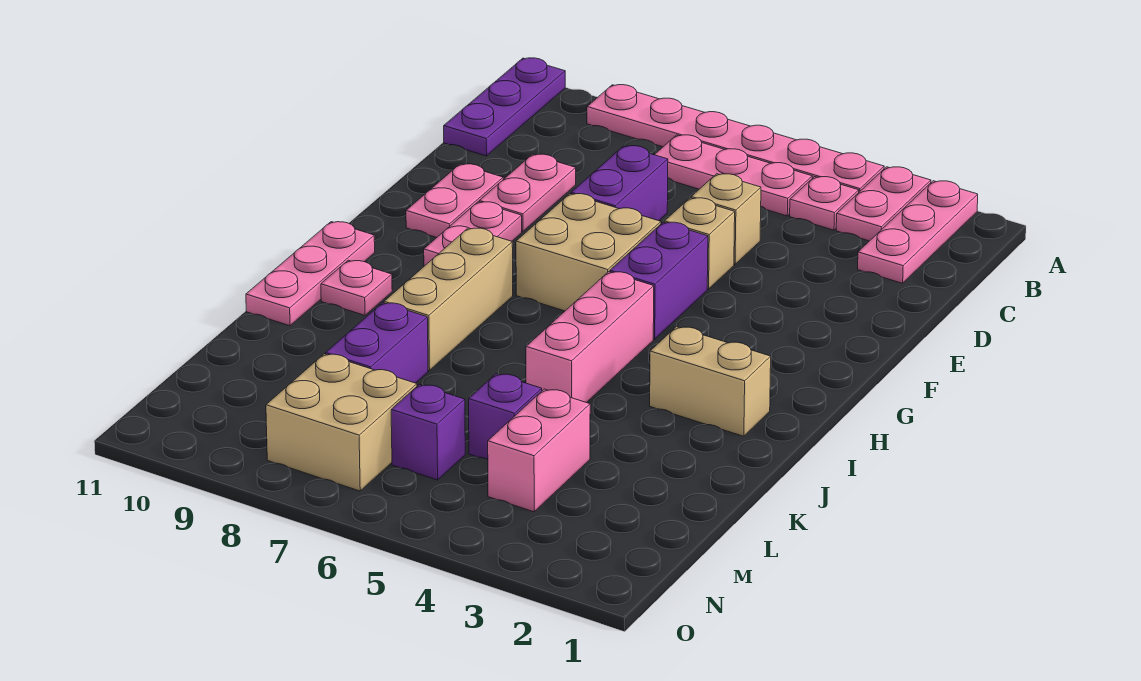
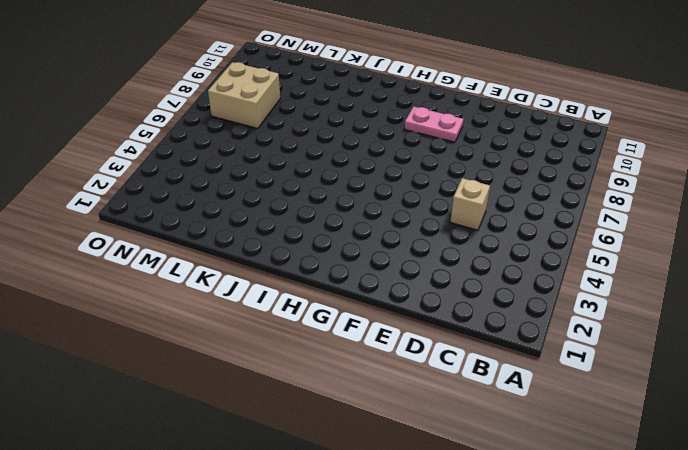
none -> pink plate A2:C2 level 1
none -> pink plate A3:B3 level 1
none -> pink plate A4:A9 level 1

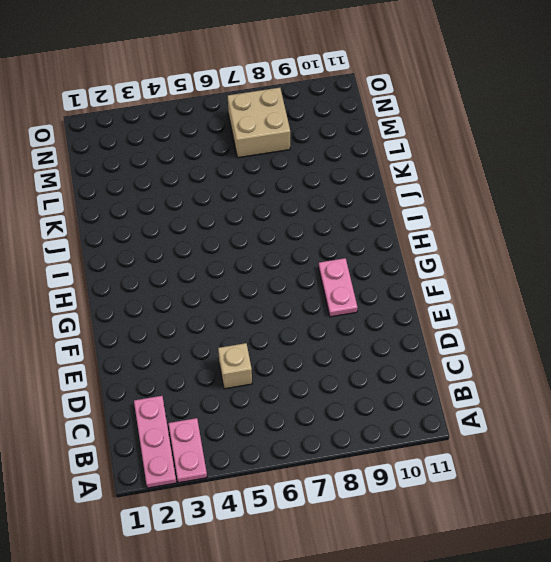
none -> pink plate A4:A9 level 1
none -> purple plate A11:C11 level 1
none -> pink plate B4 level 1

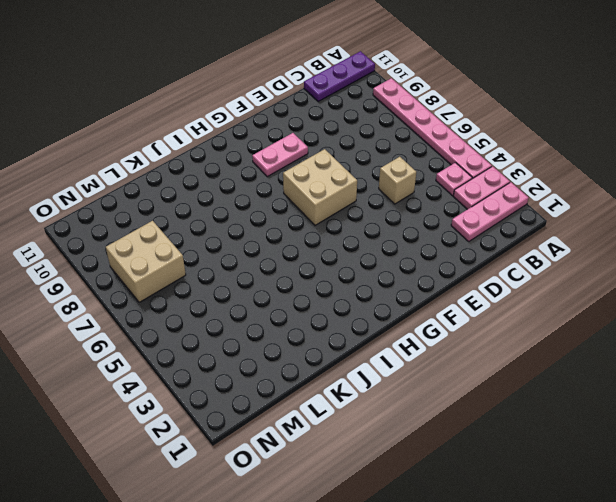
none -> pink plate B5:B7 level 1
none -> purple brick D7:E7 level 1
none -> pink plate D9:E9 level 1

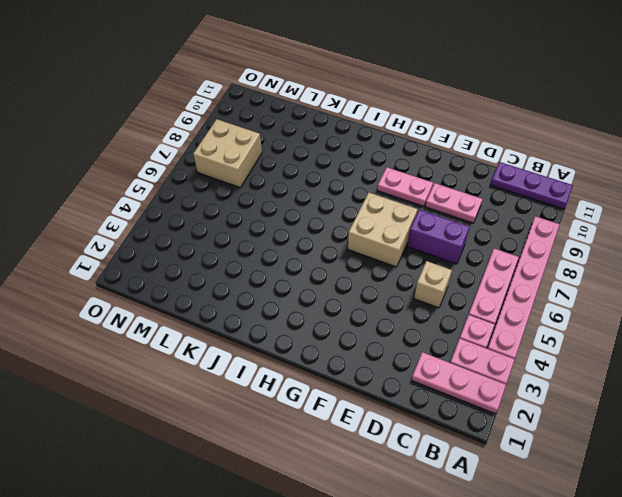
none -> tan brick E5 level 1
none -> pink plate E10:F10 level 1
none -> purple brick F5:G5 level 1

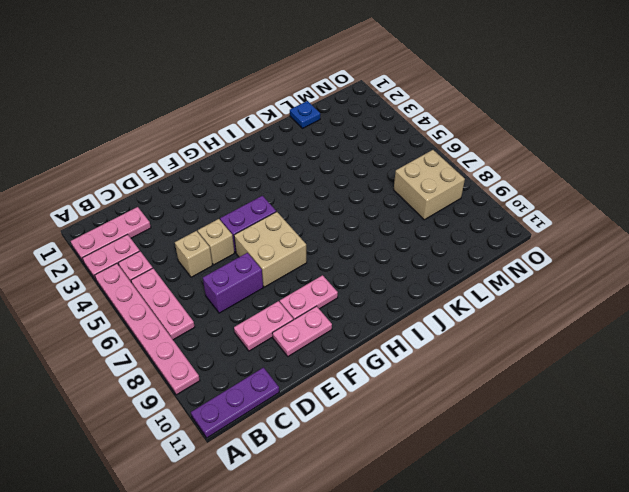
blue plate L1 level 1 -> none
none -> pink brick H5:J5 level 1
none -> tan brick H8:J8 level 1
none -> pink plate H11:J11 level 1

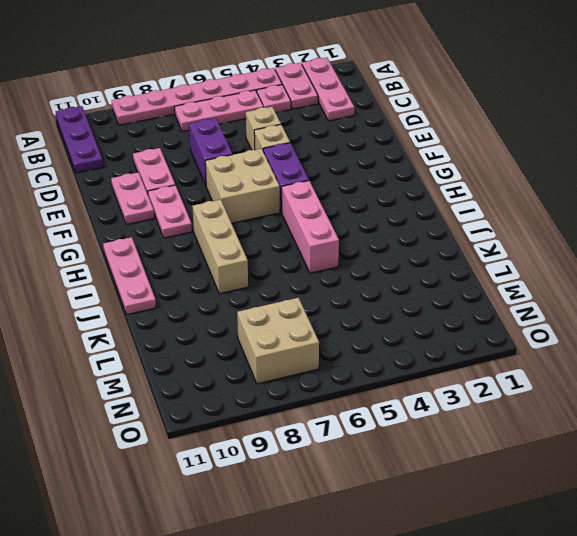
none -> tan brick I2:I3 level 1
none -> pink plate I10 level 1
none -> purple brick K8:L8 level 1

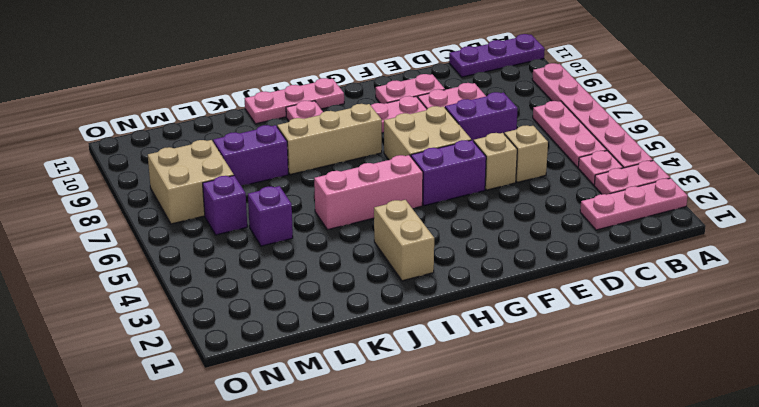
none -> pink brick L4:M4 level 1

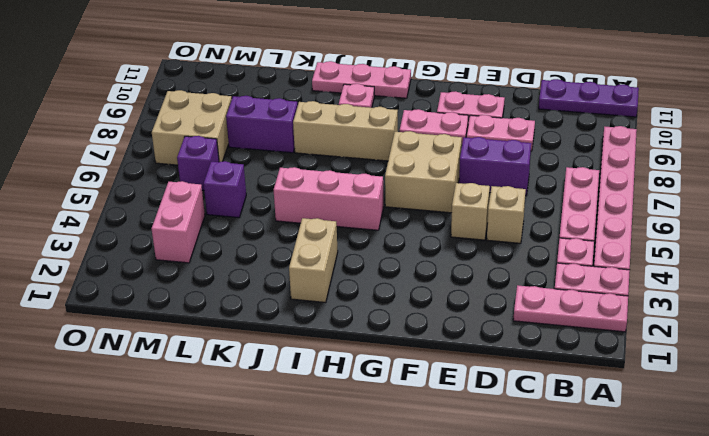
pink brick M3:M4 level 1 -> pink brick L4:M4 level 1
none -> purple brick F5:G5 level 1

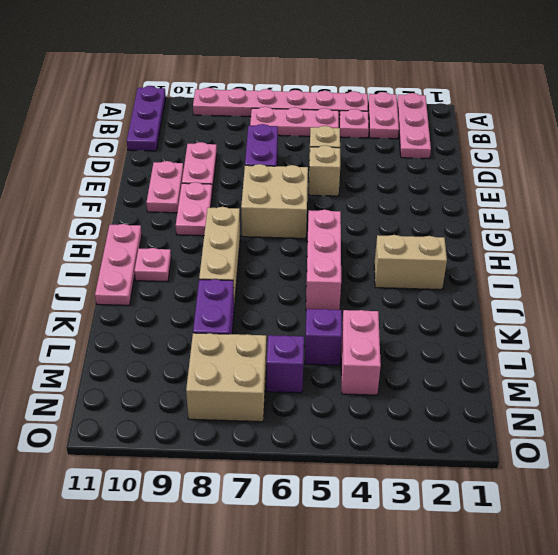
none -> purple brick F5:G5 level 1

